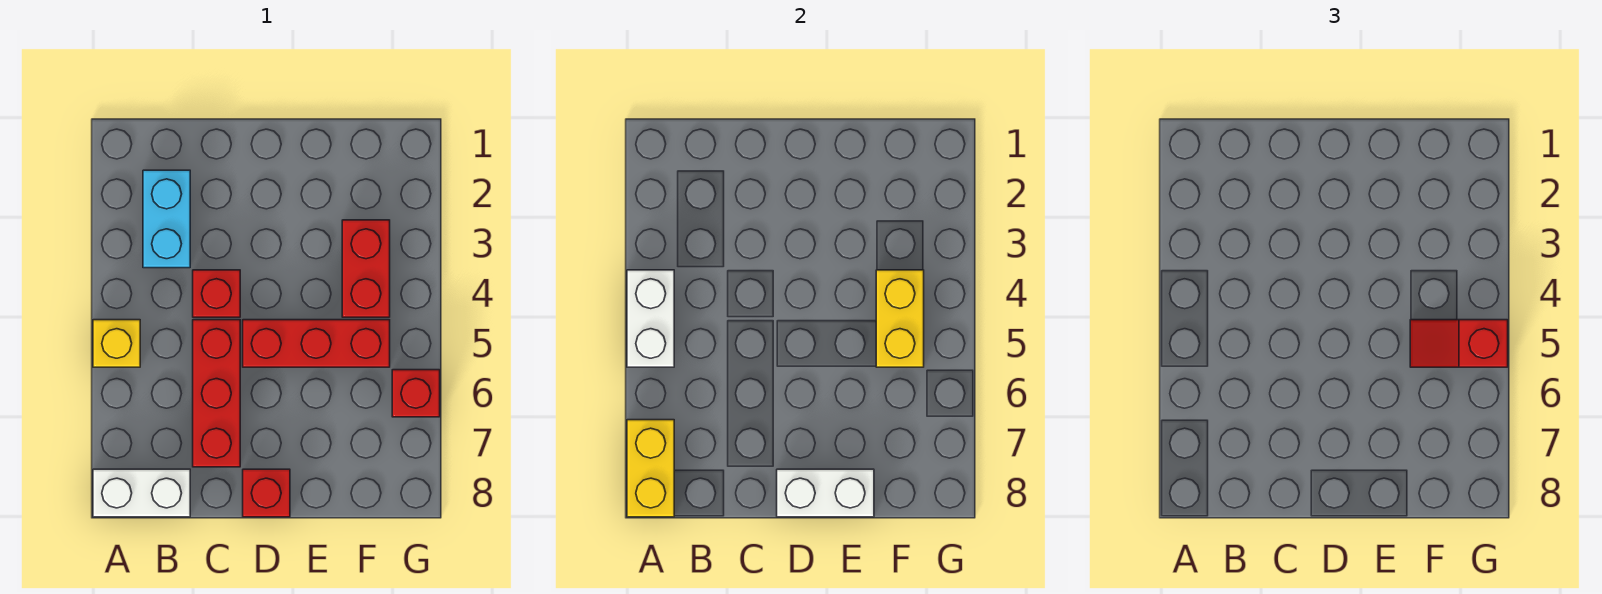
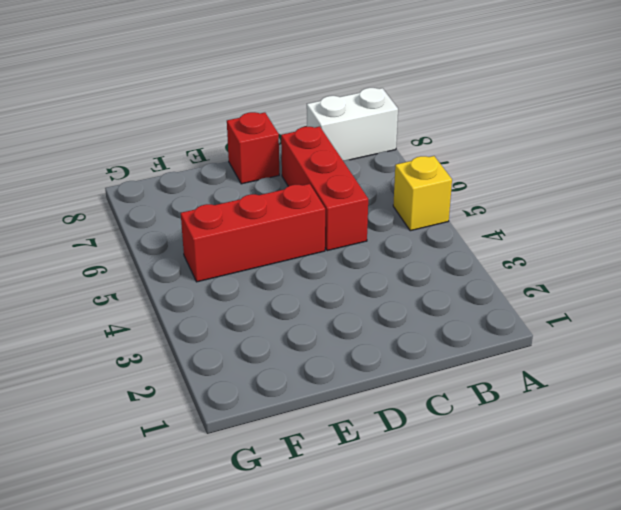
none -> cyan brick B2:B3 level 1
none -> red brick C4 level 1
none -> red brick F3:F4 level 1

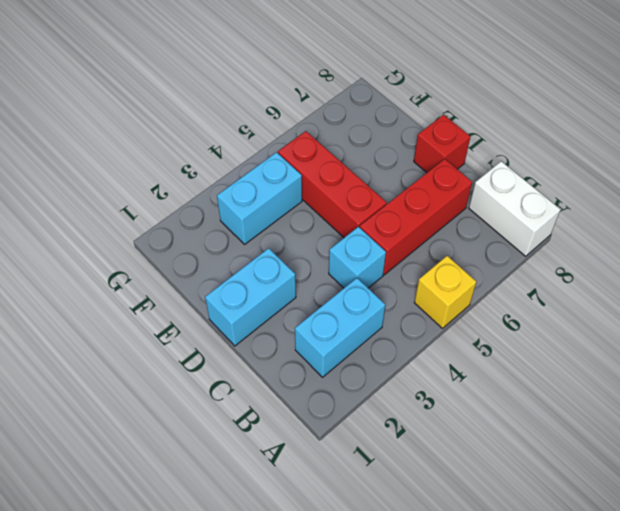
cyan brick C4 level 1 -> red brick C4 level 1
cyan brick D1:D2 level 1 -> none
cyan brick F3:F4 level 1 -> red brick F3:F4 level 1
none -> red brick G6 level 1
none -> white brick A4:A5 level 2
none -> yellow brick A7:A8 level 2

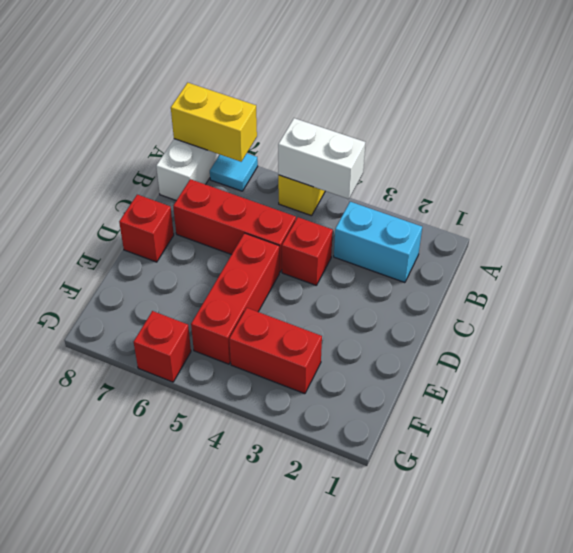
cyan tile A7 level 1 -> none
none -> white brick D8:E8 level 2
none -> yellow brick F4:F5 level 2
none -> red slope F5:G5 level 3 top G

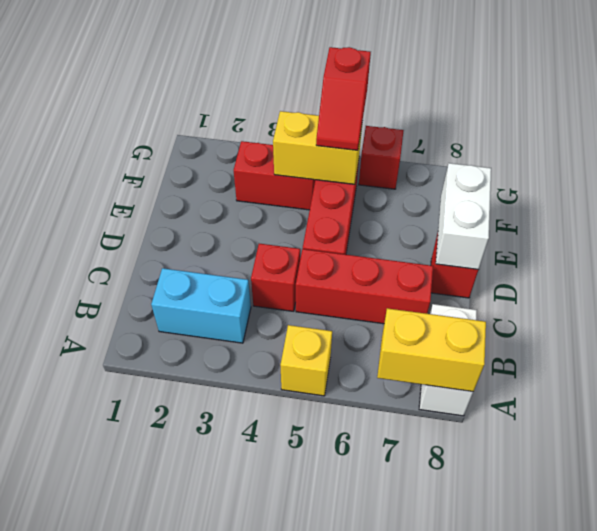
none -> white brick A4:A5 level 2

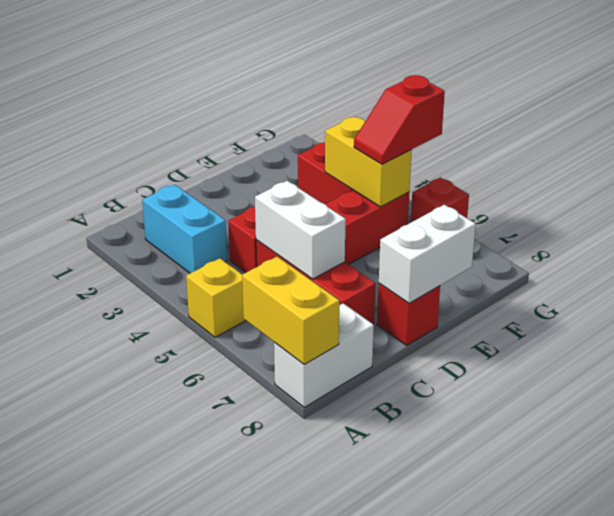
white brick C5:C6 level 2 -> white brick A4:A5 level 2

